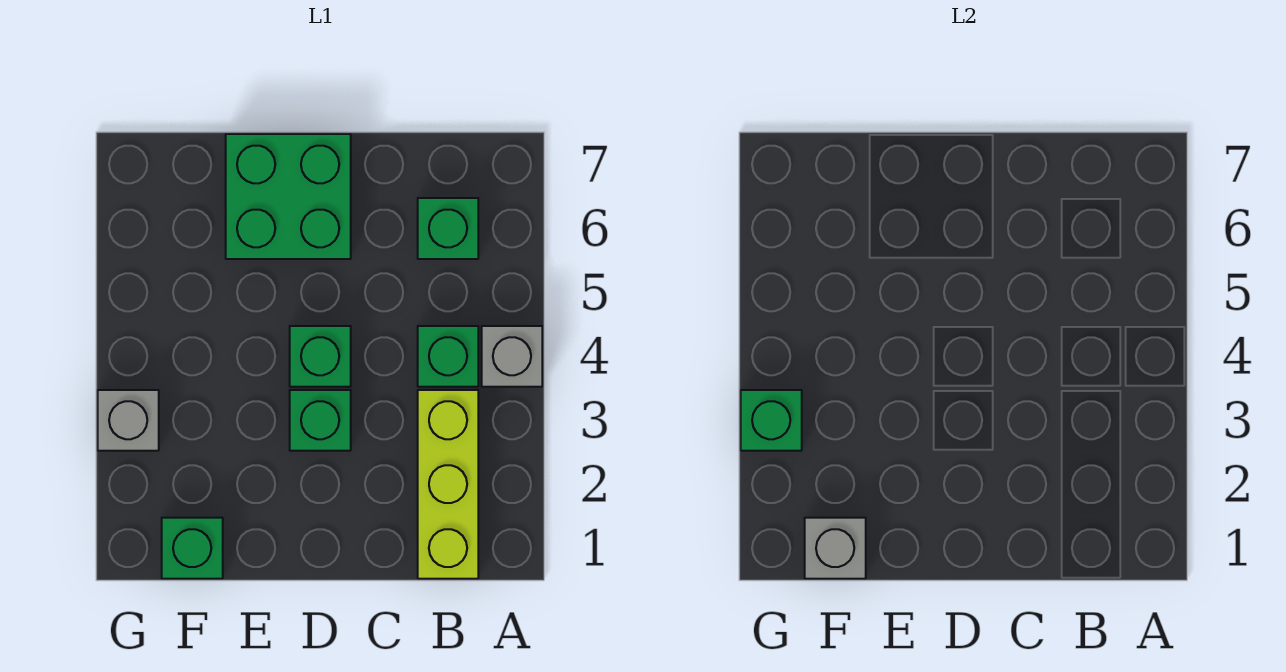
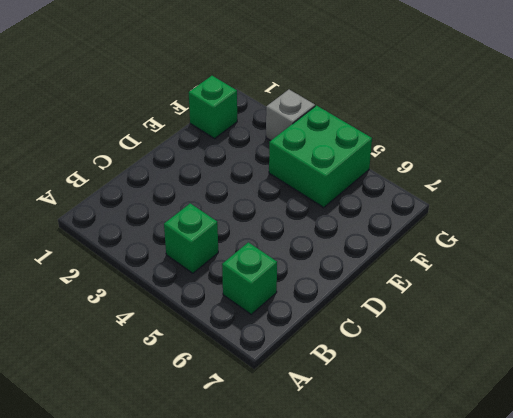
green brick F4:G5 level 1 -> green brick D6:E7 level 1
none -> grey brick A4 level 1
none -> lime brick B1:B3 level 1

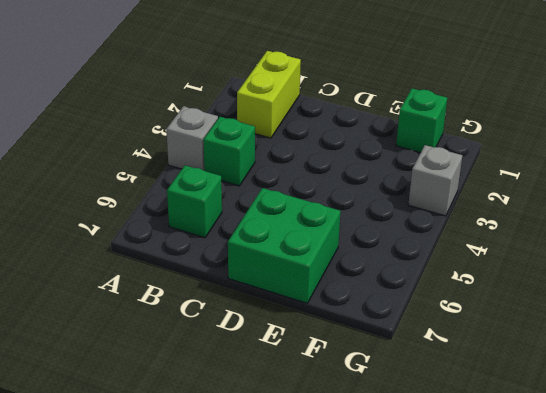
lime brick B1:B2 level 1 -> lime brick B1:B3 level 1
none -> green brick D3 level 1
none -> green brick D4 level 1

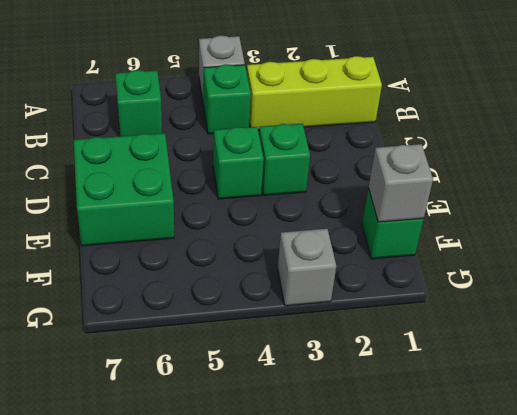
none -> green brick G3 level 2

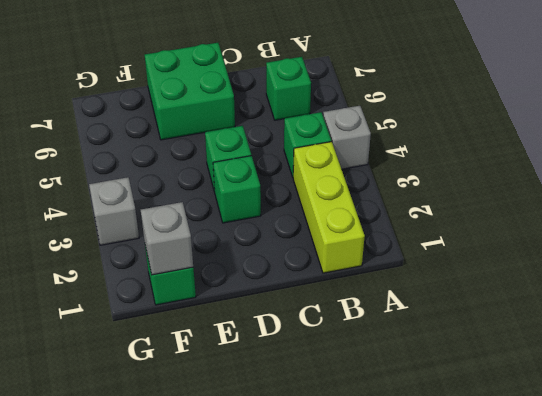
none -> green brick G3 level 2

